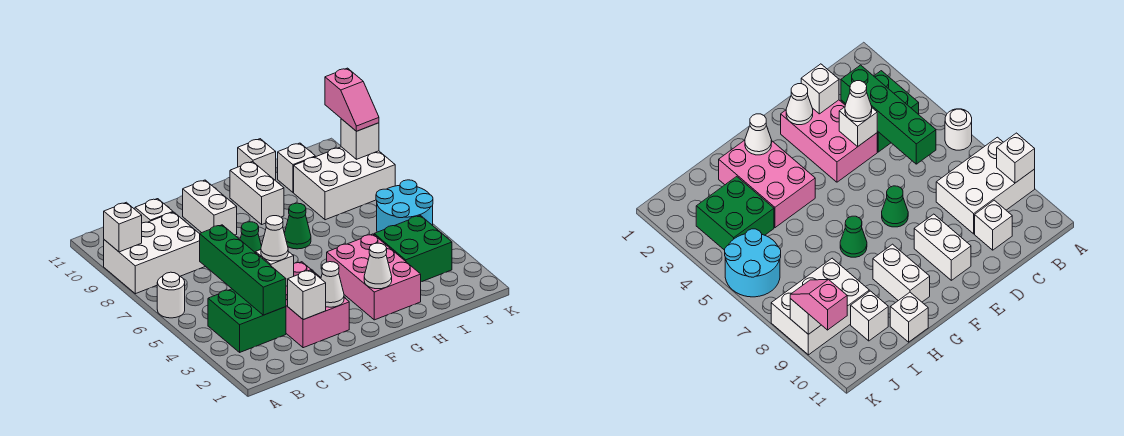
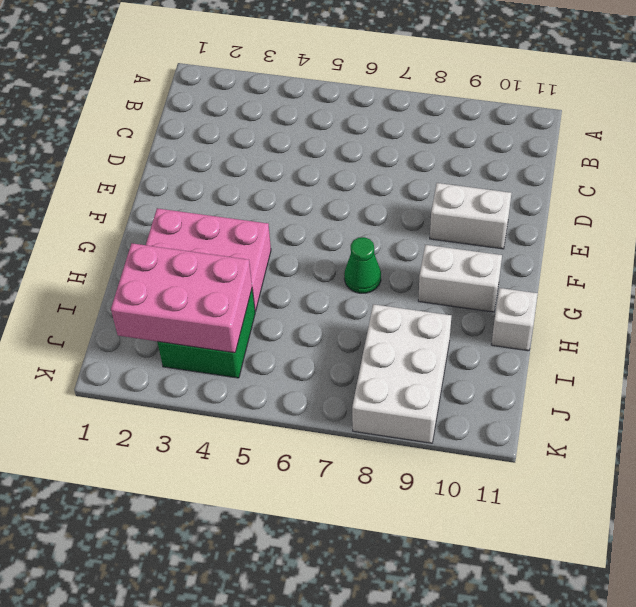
pink brick I2:J4 level 2 -> pink brick D2:E4 level 1
none -> white round brick A6 level 1
none -> white brick A8:C9 level 1
none -> green brick B3:C4 level 1

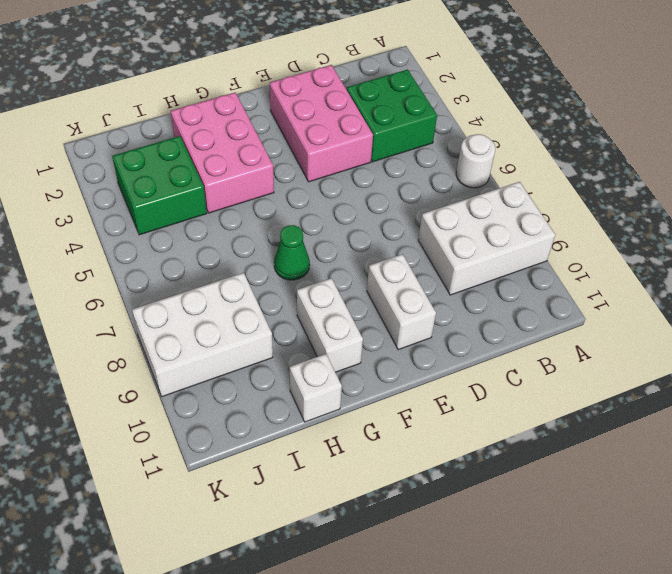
none -> white brick C10 level 1
none -> green cone E7 level 1
none -> white brick I10 level 1

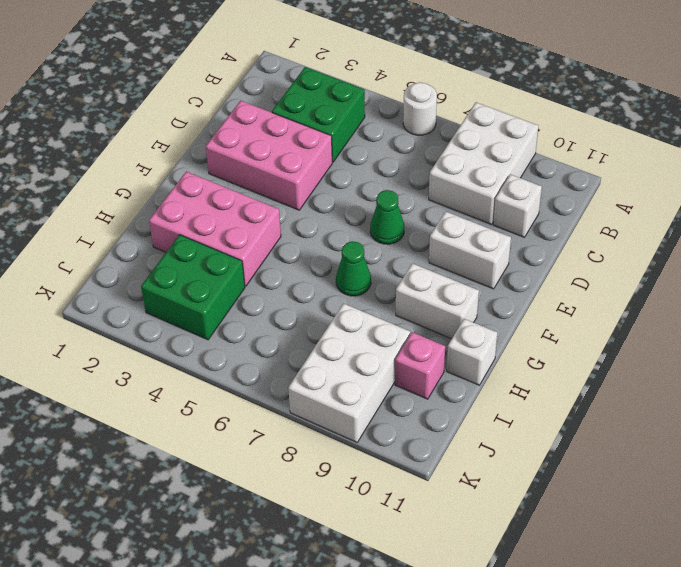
pink brick I10 level 1 -> white brick I10 level 1
none -> cyan round brick J5:K6 level 1
none -> white brick A9 level 2
none -> green brick C3:C6 level 2

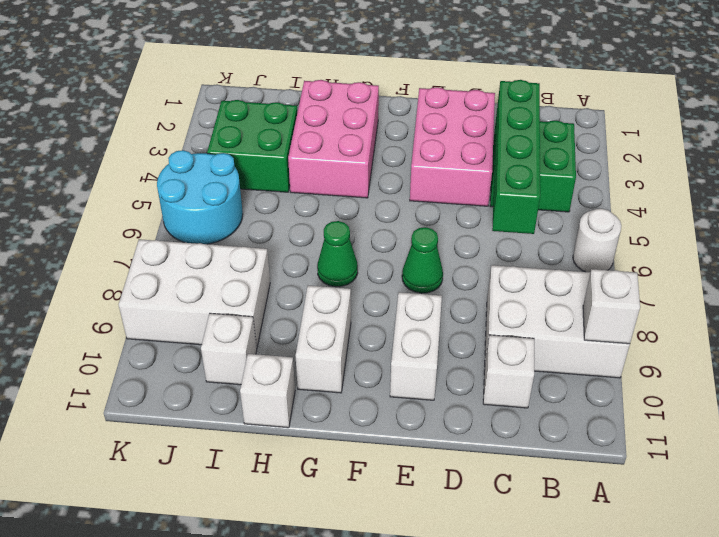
none -> white brick D2 level 2
none -> white brick D4 level 2
none -> white cone E2 level 2

